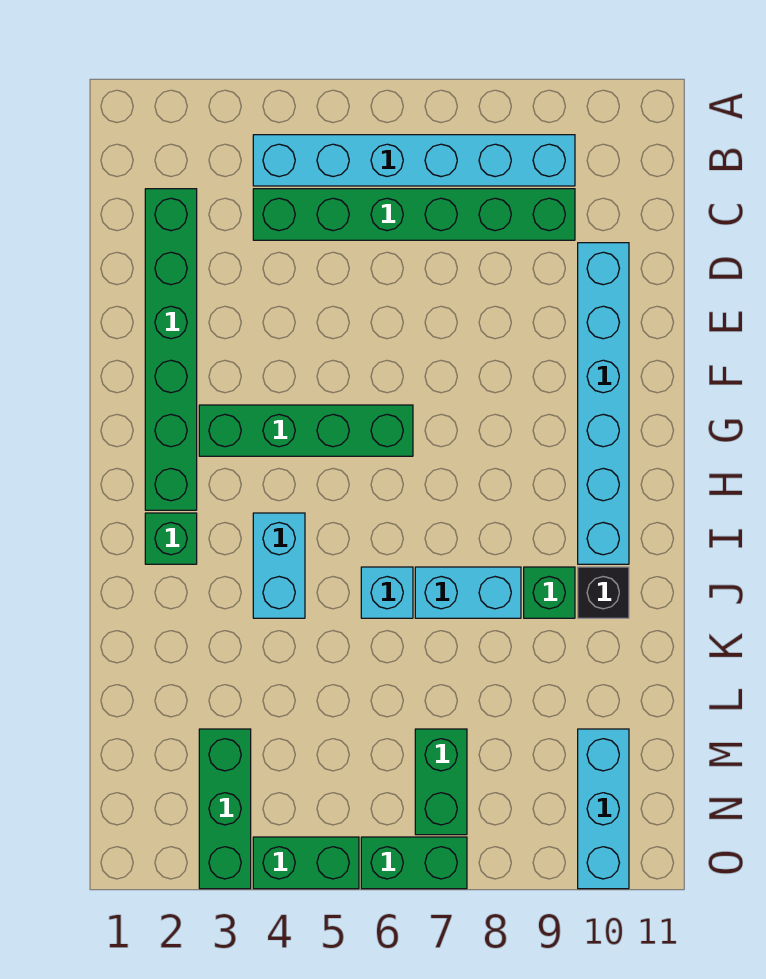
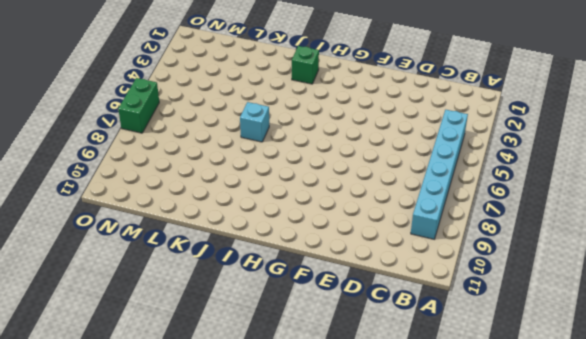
none -> green brick C2:H2 level 1
none -> green brick C4:C9 level 1
none -> cyan brick D10:I10 level 1

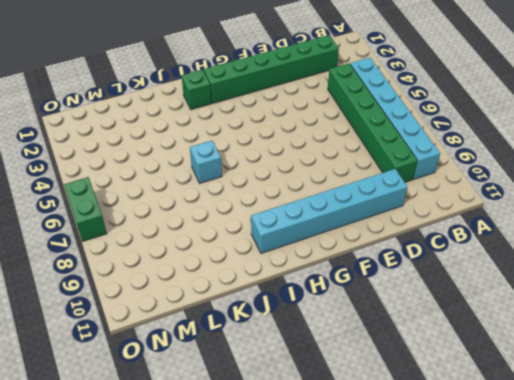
none -> green brick G3:G6 level 1
none -> cyan brick I4:J4 level 1
none -> cyan brick J7:J8 level 1

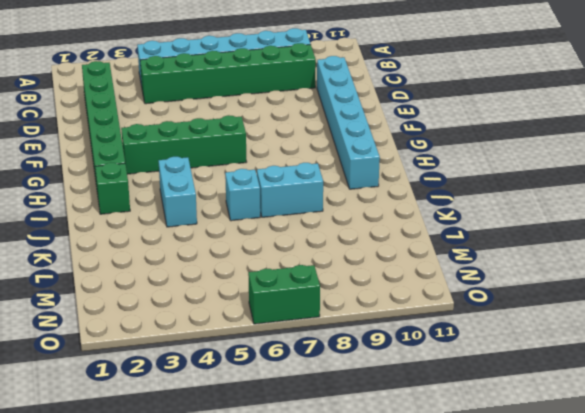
none -> green brick J9 level 1
none -> black brick J10 level 1
none -> green brick M3:O3 level 1

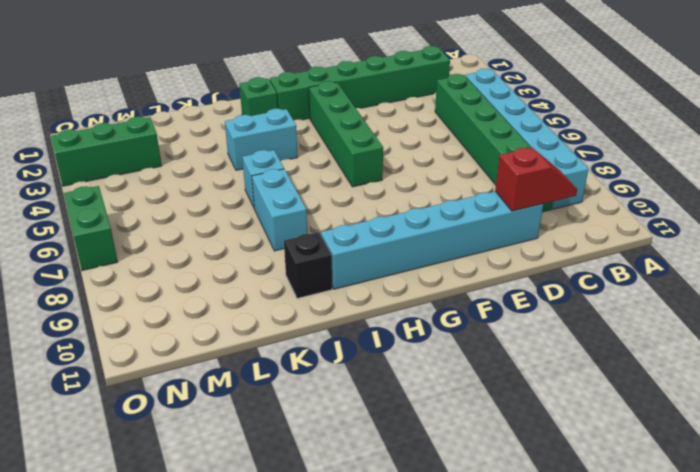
red slope C10:D10 level 2 top D -> none
none -> green brick J9 level 1
none -> green brick M7:N7 level 1
none -> cyan brick M10:O10 level 1

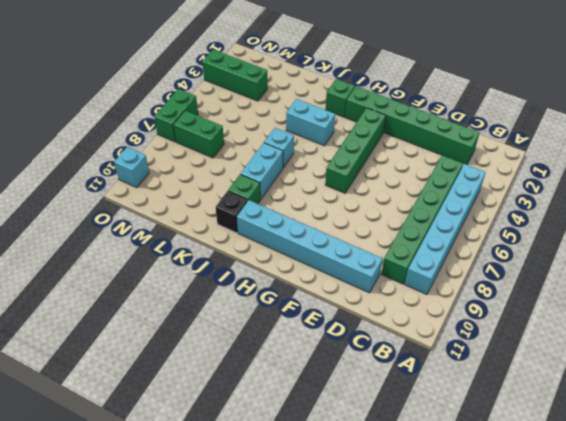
cyan brick O10 level 1 -> cyan brick M10:O10 level 1
none -> green brick O4:O5 level 1

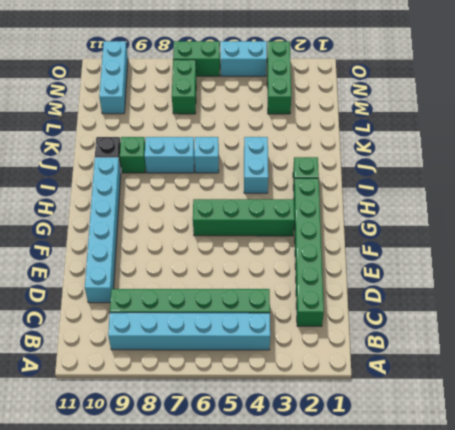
cyan brick O4:O5 level 1 -> green brick O4:O5 level 1

